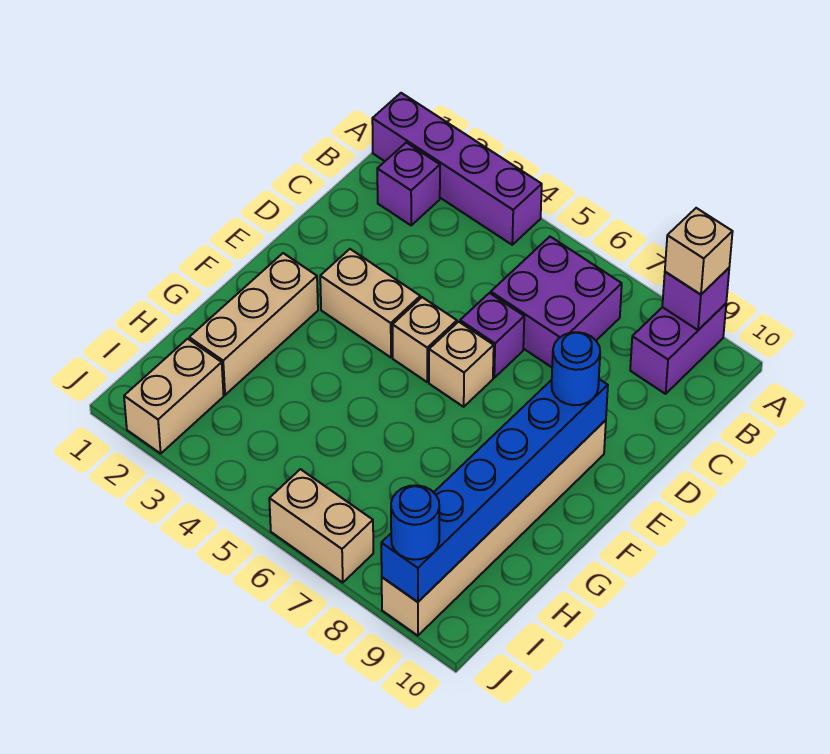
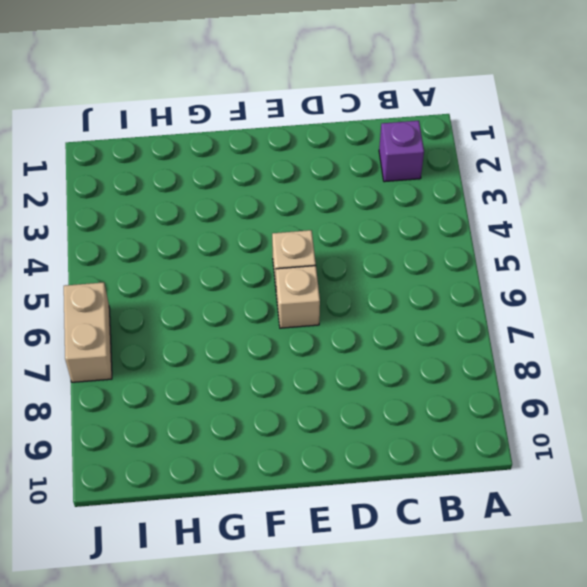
none -> purple brick A1:A4 level 1
none -> purple brick A9:B9 level 1
none -> purple brick B6:C7 level 1

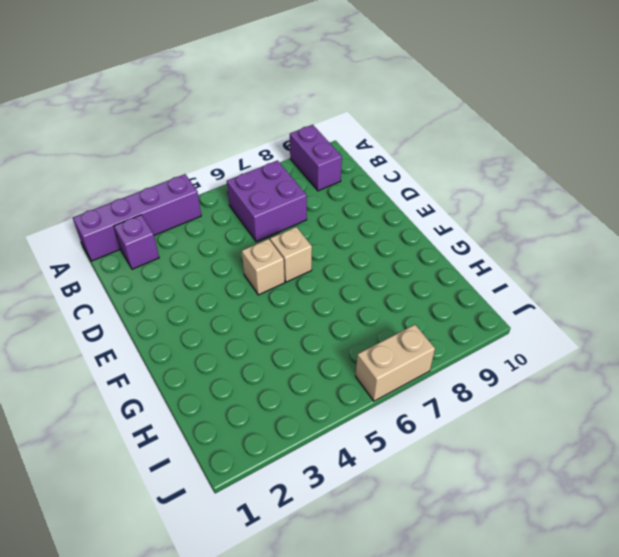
none -> purple brick D6 level 1
none -> tan brick E3:E4 level 1
none -> tan brick E9:J9 level 1

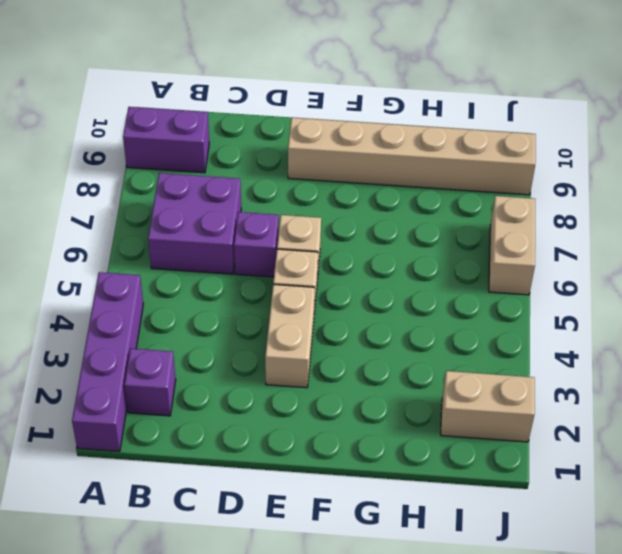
none -> tan brick F2:H2 level 1
none -> purple brick A9 level 2
none -> blue brick E9:J9 level 2

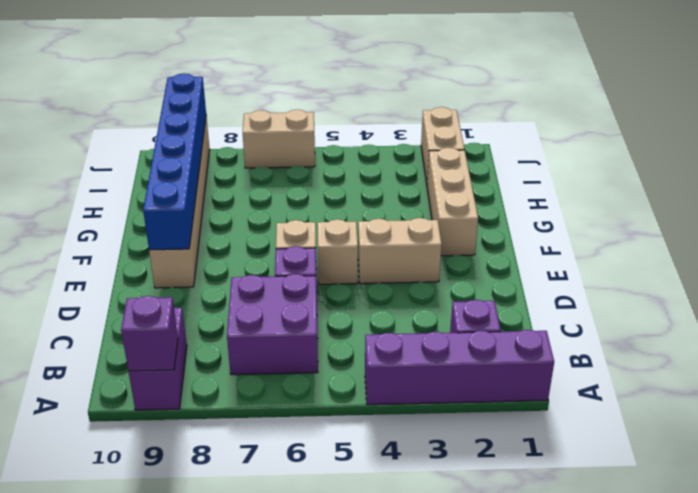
none -> tan brick A9 level 3
none -> blue round brick E9 level 3
none -> blue round brick J9 level 3

